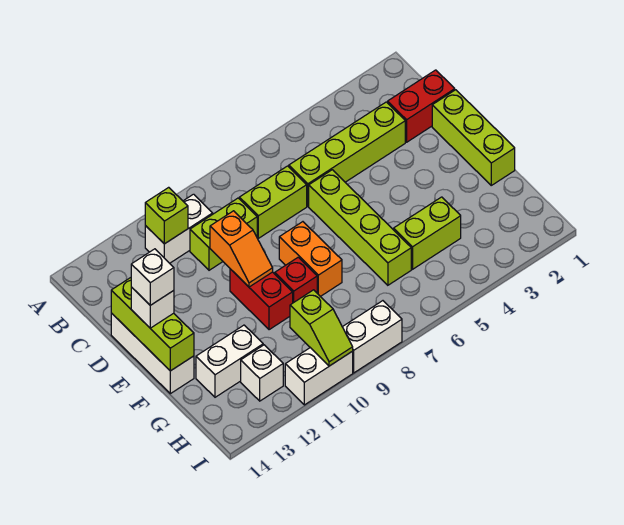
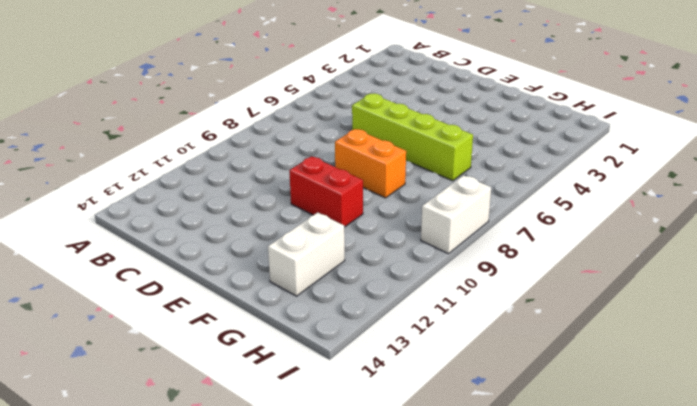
none -> white brick B10:B11 level 1
none -> red brick C1:C2 level 1
none -> lime brick C3:C6 level 1

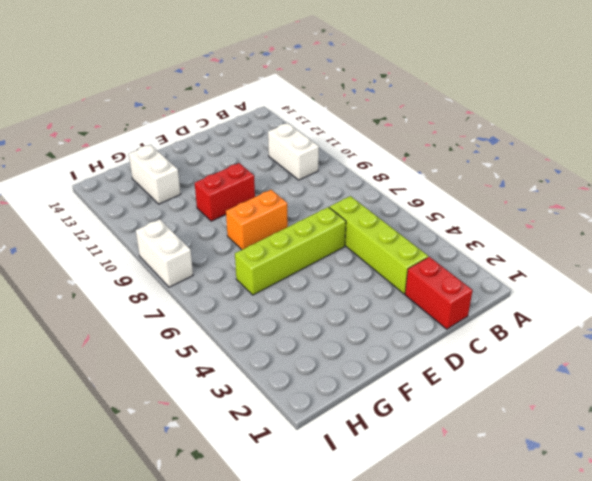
none -> lime brick C7:C8 level 1
none -> lime brick C9:C10 level 1
none -> lime brick D1:F1 level 1

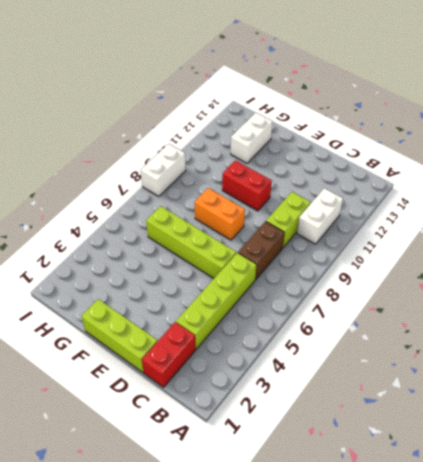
brown brick C7:C8 level 1 -> lime brick C7:C8 level 1
none -> white brick D14:F14 level 1
none -> red brick F9 level 1
none -> lime brick G4:G5 level 1

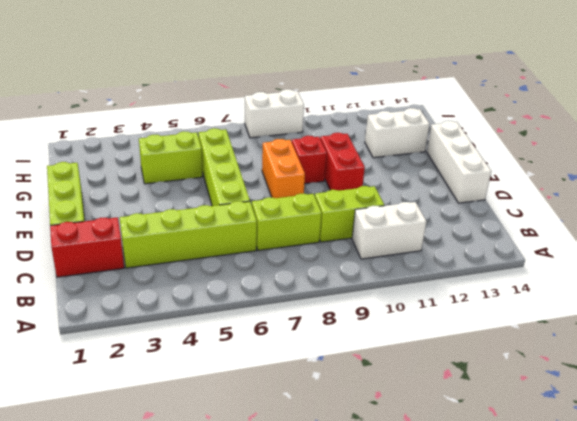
none -> white brick H12 level 1
none -> white brick I10:I11 level 1
none -> lime brick B11 level 2

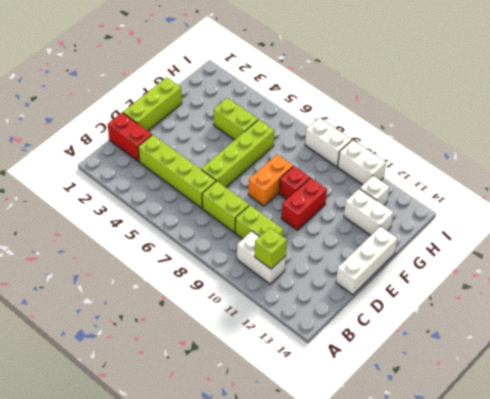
none -> orange slope D10:E10 level 2 top D
none -> lime brick D14:F14 level 2
none -> lime slope H10:I10 level 2 top H

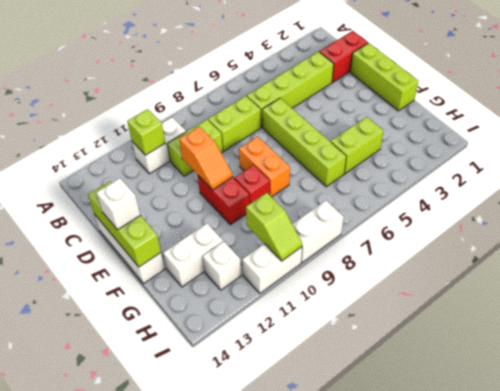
none -> white brick E14 level 4

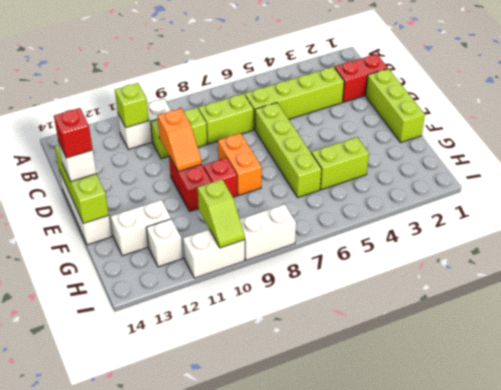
red brick E14 level 4 -> white brick E14 level 4

